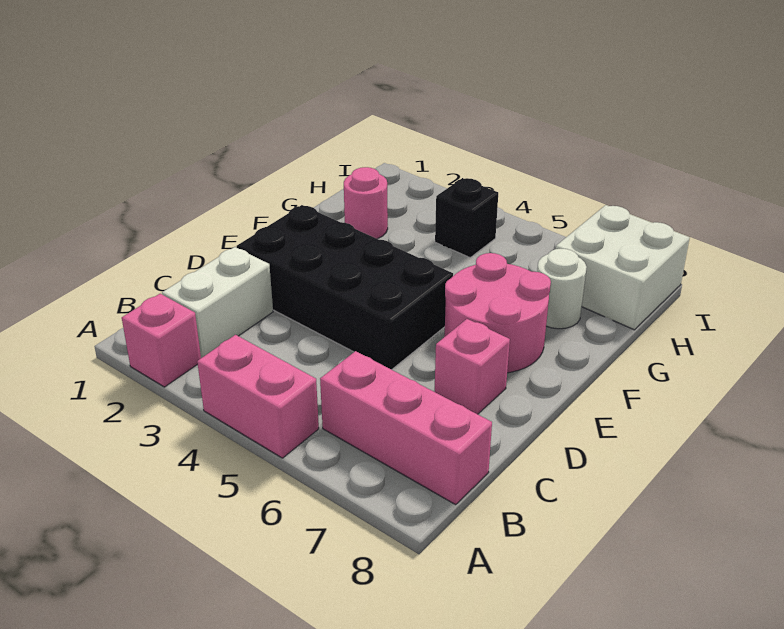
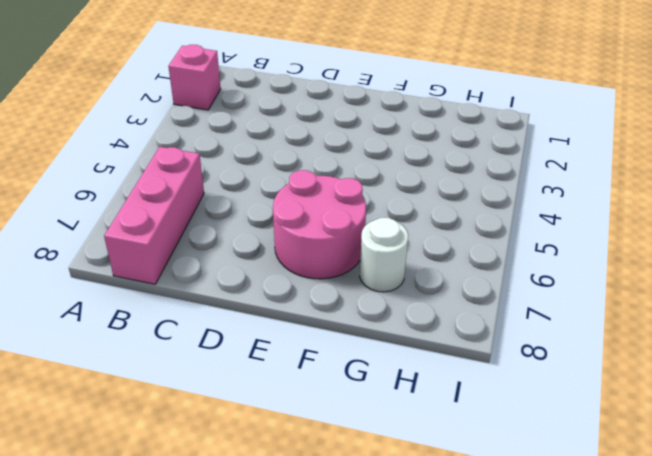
none -> pink brick A4:A5 level 1
none -> white brick B2:C2 level 1

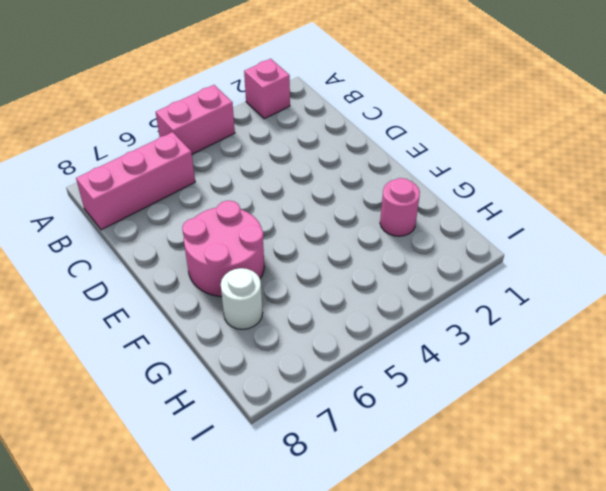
none -> white brick B2:C2 level 1
none -> black brick D2:E5 level 1

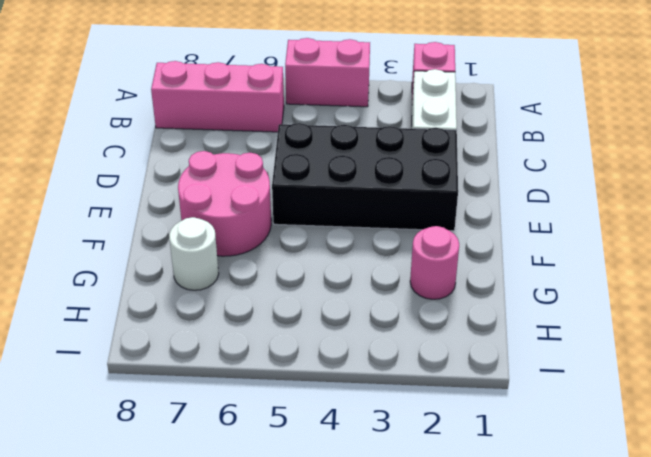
none -> pink brick D7 level 1
none -> black brick H4 level 1

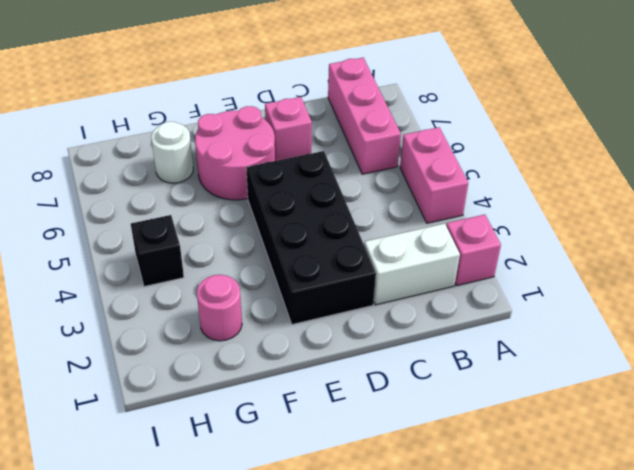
none -> white brick H7:I8 level 1

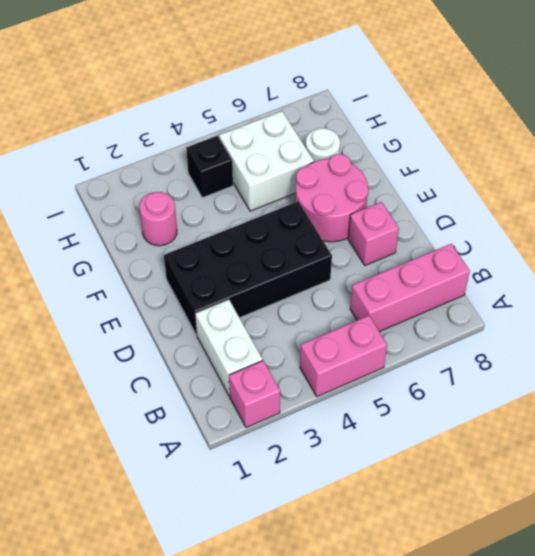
white brick G5:H6 level 1 -> white brick H7:I8 level 1

